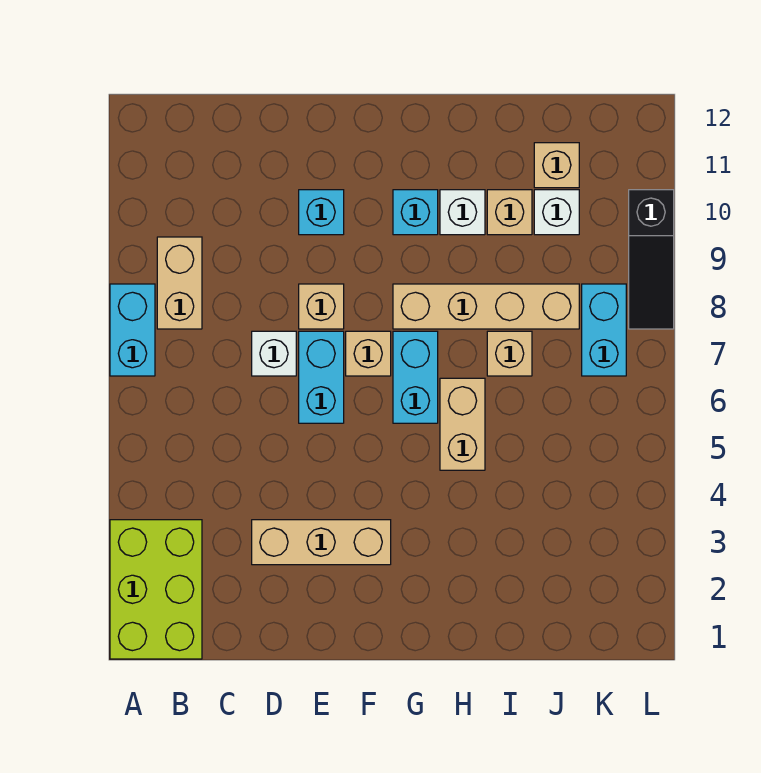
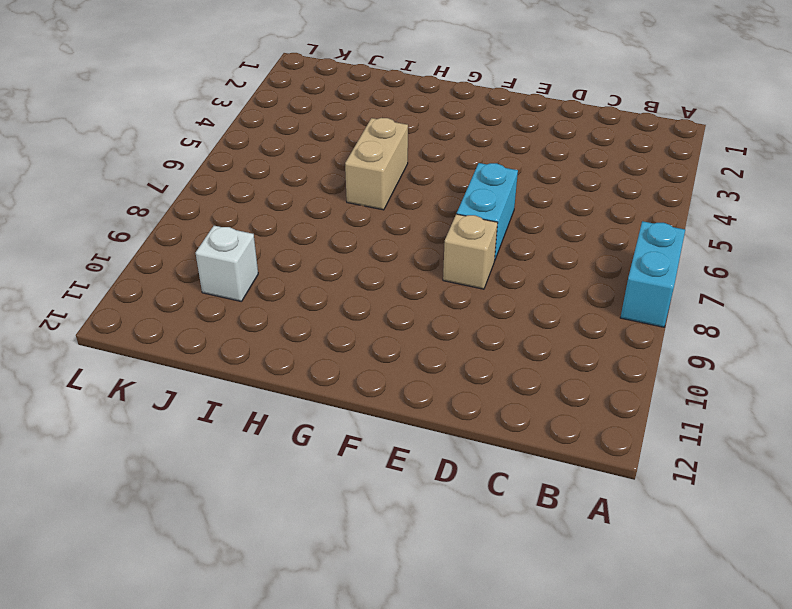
none -> lime brick A1:B3 level 1
none -> tan brick B8:B9 level 1
none -> tan brick D3:F3 level 1

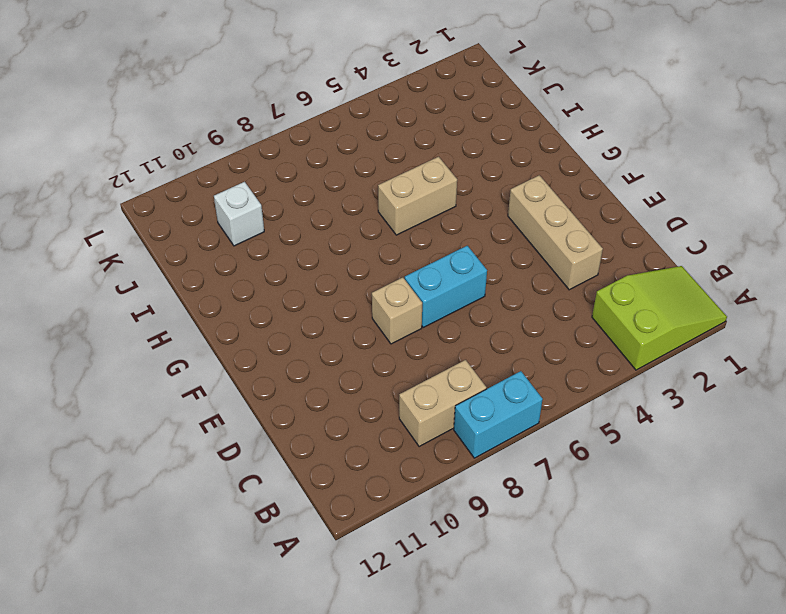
lime slope A1:B3 level 1 top 3 -> lime brick A1:B3 level 1
none -> white brick D7 level 1
none -> cyan brick E10 level 1
none -> tan brick F7 level 1

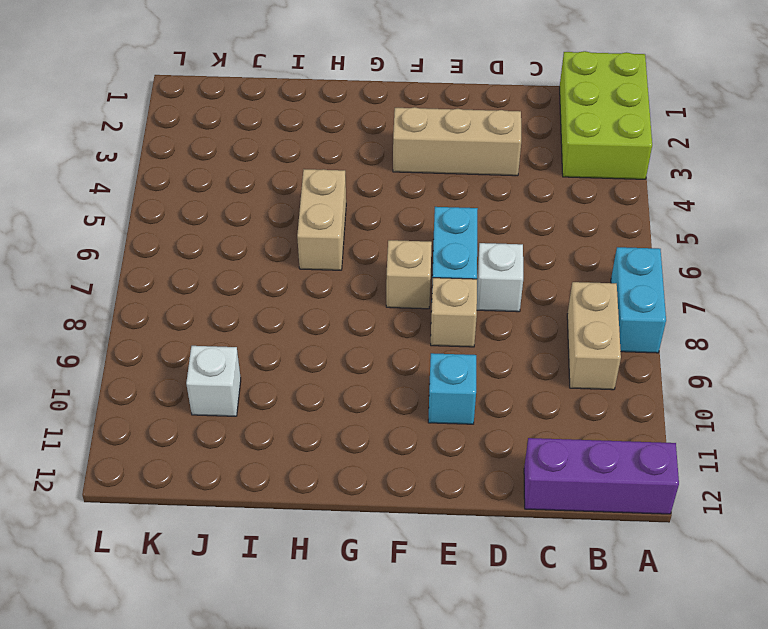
purple brick A12:C12 level 1 -> none
none -> cyan brick G6:G7 level 1
none -> tan brick G8:J8 level 1
none -> cyan brick G10 level 1

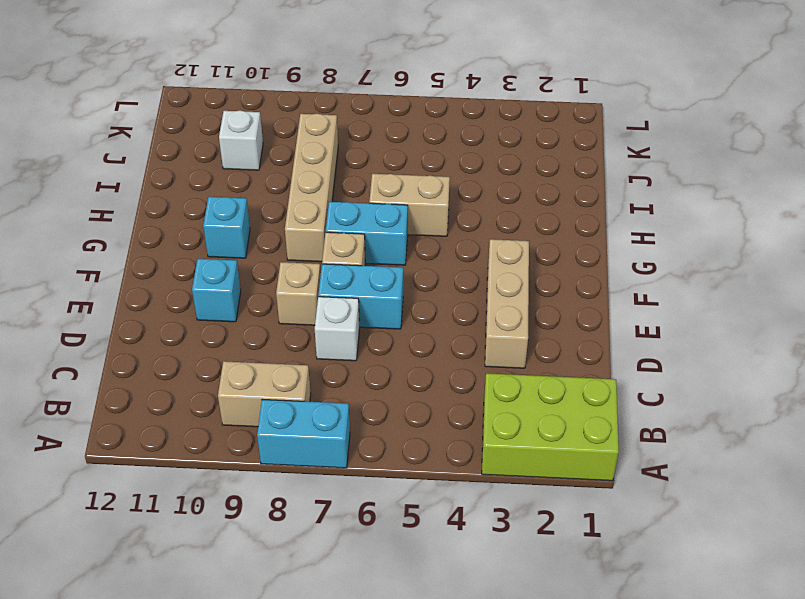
none -> white brick H10 level 1
none -> tan brick I7 level 1
none -> tan brick I10 level 1

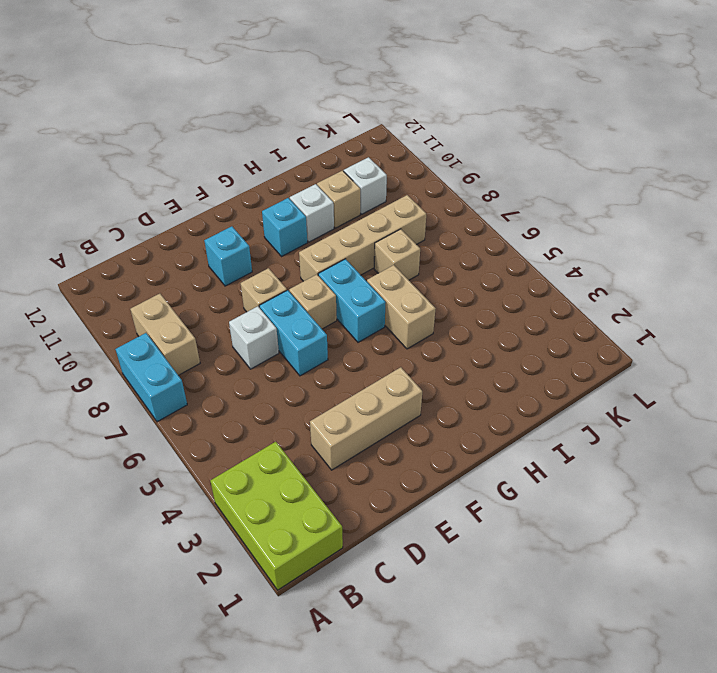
none -> tan brick J11 level 1
none -> cyan brick K7:K8 level 1
none -> black slope L8:L10 level 1 top 10

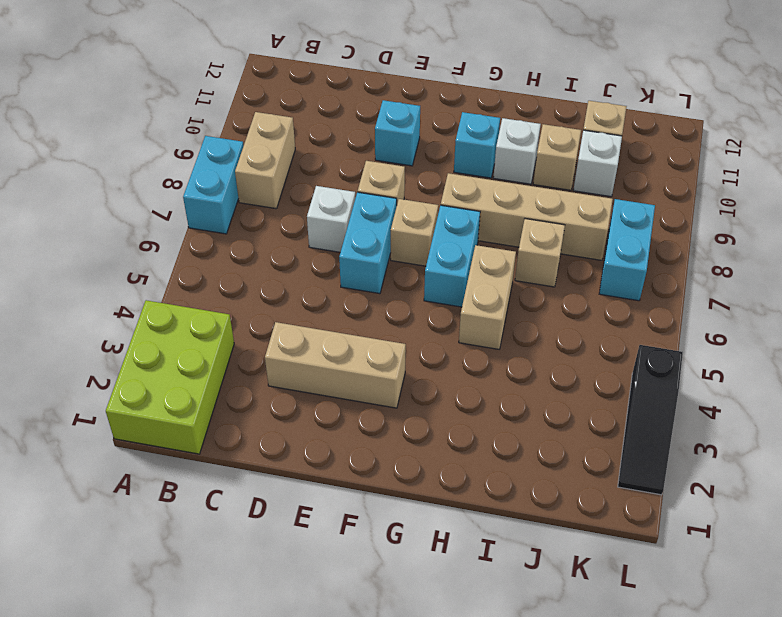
black slope L2:L4 level 1 top 4 -> black slope L8:L10 level 1 top 10

